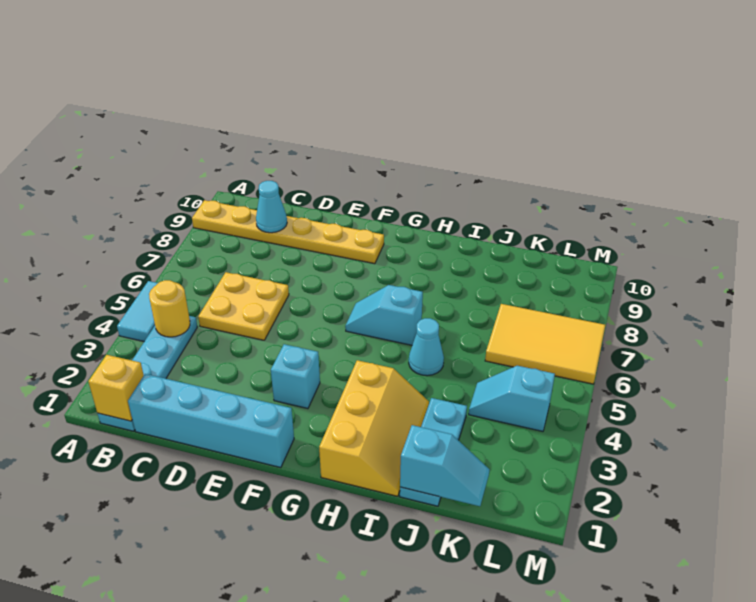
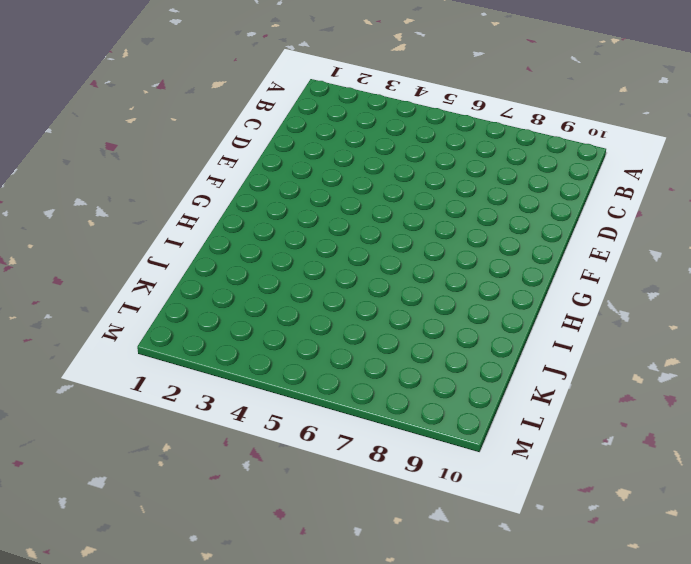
none -> cyan tile A4:A5 level 1
none -> yellow plate A9:F9 level 1
none -> cyan plate B1:B4 level 1

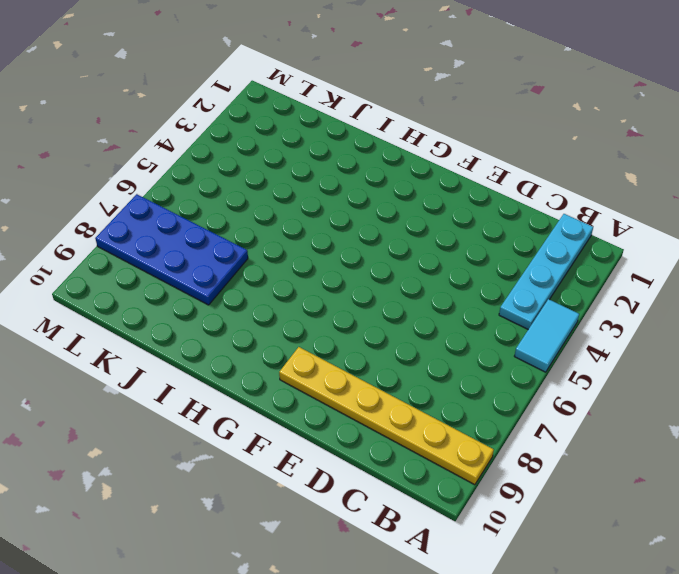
blue plate J7:M8 level 1 -> yellow tile K6:M7 level 1
none -> cyan brick C1:F1 level 1
none -> yellow plate C5:D6 level 1
none -> cyan brick F3 level 1

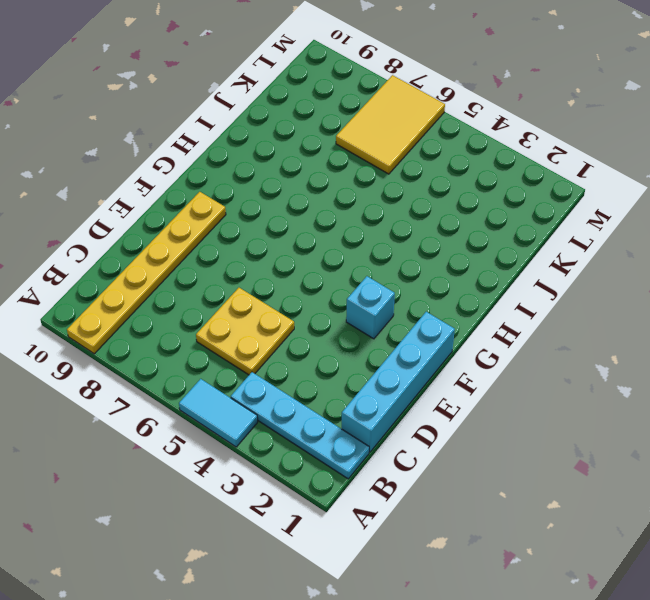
none -> cyan slope G6:H6 level 1 top H
none -> yellow slope H1:I3 level 1 top H
none -> cyan cone I5 level 1

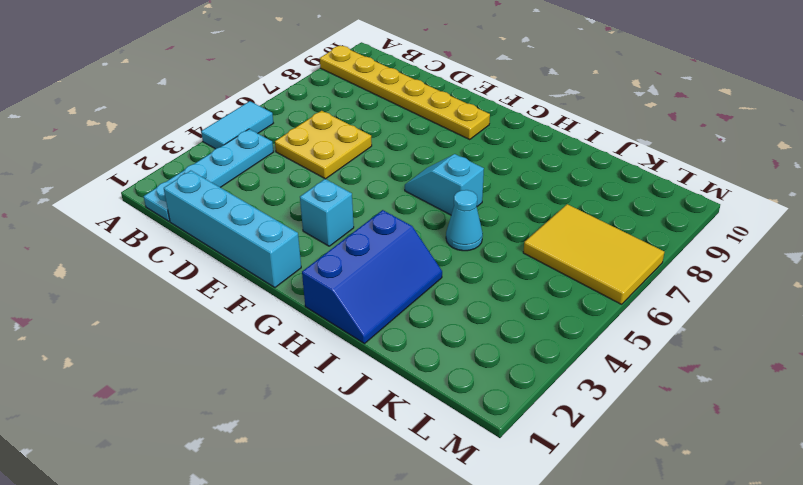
blue slope H1:I3 level 1 top H -> yellow slope H1:I3 level 1 top H
none -> cyan plate J1:J3 level 1
none -> cyan slope K4:L4 level 1 top L
none -> yellow brick B1 level 2

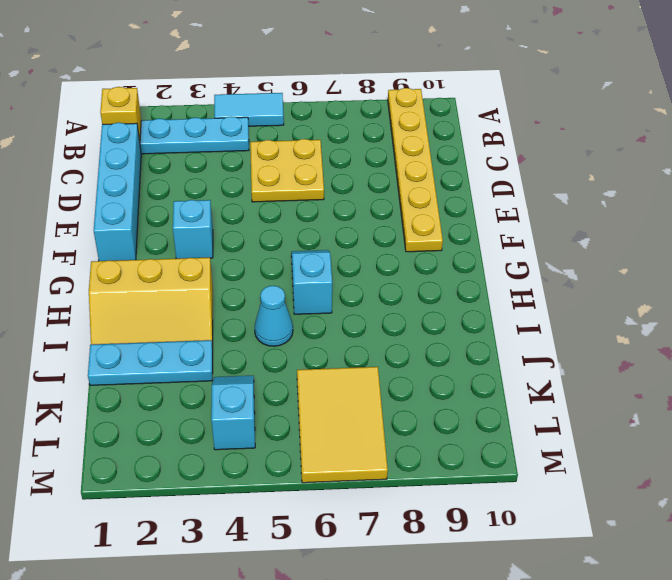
none -> yellow round brick B4 level 2
none -> cyan cone C9 level 2
none -> cyan slope J1:K1 level 2 top J

